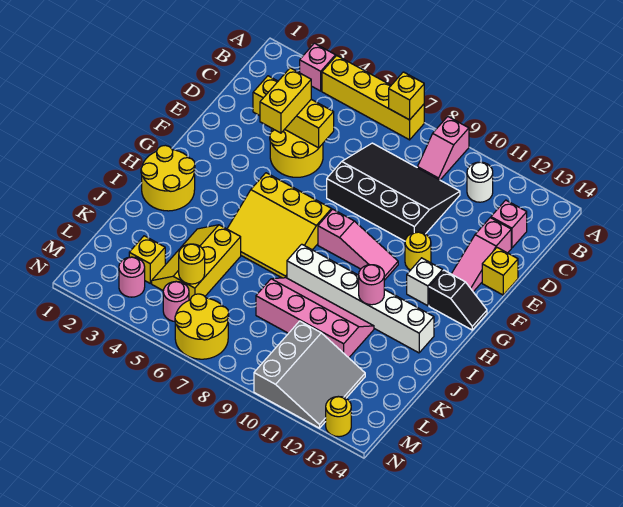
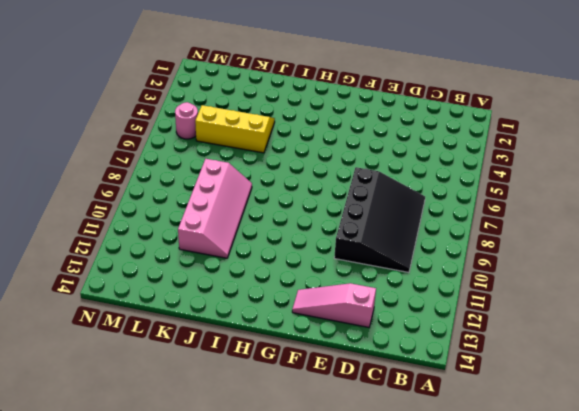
none -> pink brick A3 level 1
none -> yellow brick A4:A7 level 1
none -> pink slope A9:B9 level 1 top A

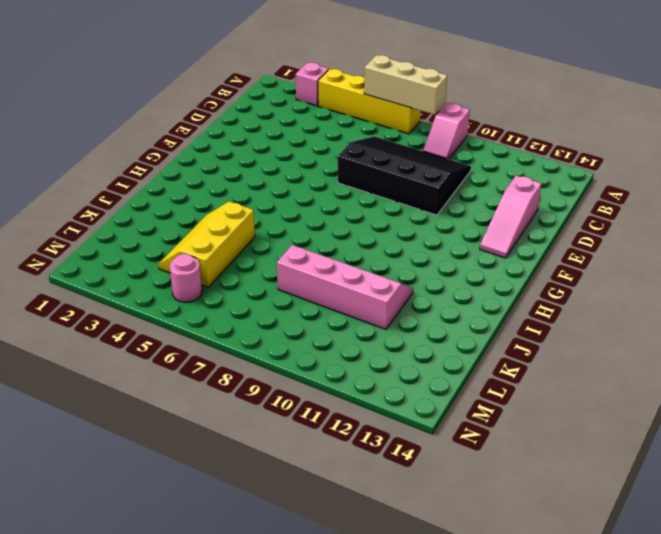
tan brick A6:A8 level 2 -> yellow brick A7 level 2
none -> white round brick B11 level 1
none -> pink brick C13 level 1
none -> yellow round brick D4:E5 level 1

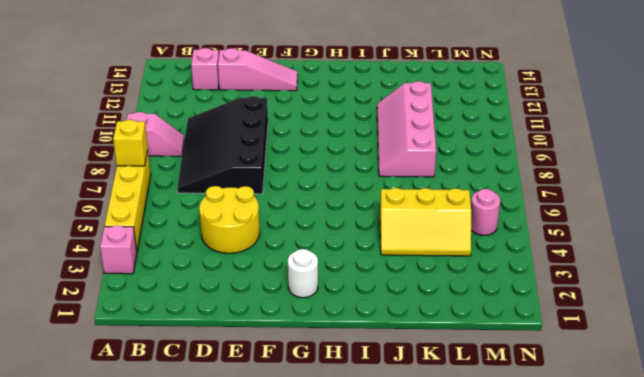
white round brick G2 level 1 -> white round brick B11 level 1
none -> yellow brick E14 level 1
none -> yellow round brick F11 level 1
none -> yellow slope G5:I7 level 1 top G

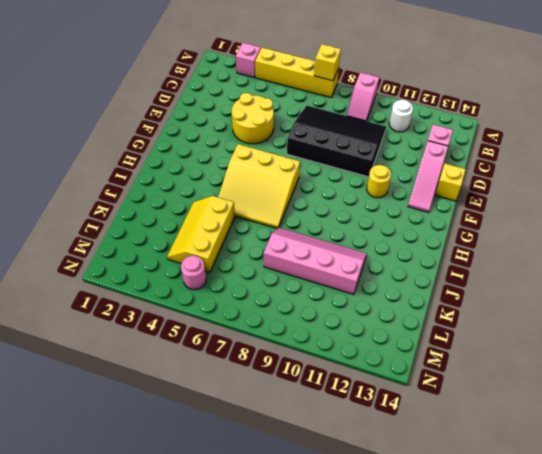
none -> pink slope G8:G10 level 1 top 8
none -> white brick G12 level 1
none -> black slope G13:G14 level 1 top 13

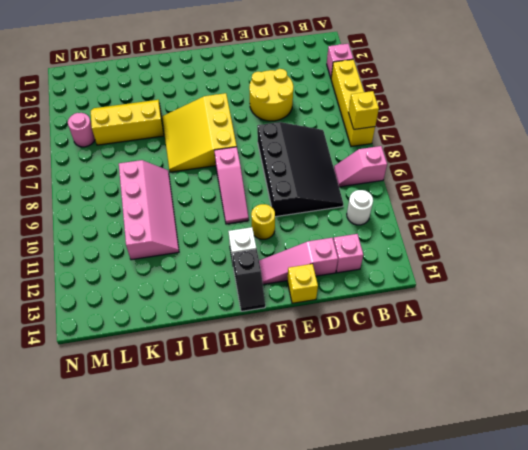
none -> yellow round brick H1:I2 level 1
none -> white brick I8:I13 level 1
none -> yellow brick L3 level 1

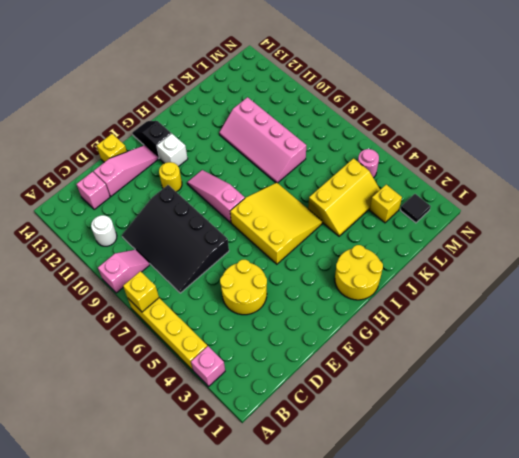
black tile M2 level 1 -> none
none -> white brick I8:I13 level 1
none -> grey slope L10:N12 level 1 top 10
none -> pink round brick M3 level 1

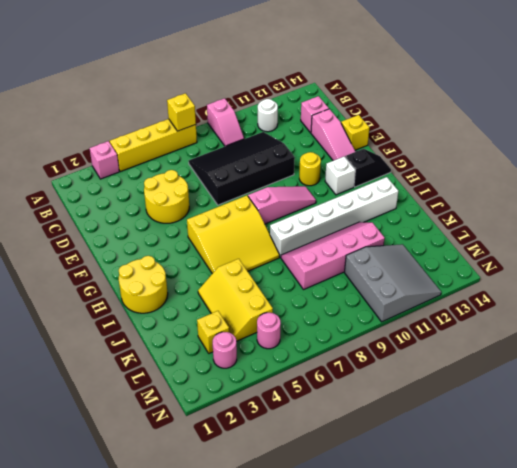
none -> yellow round brick M6:N7 level 1
none -> yellow round brick N13 level 1
none -> yellow brick D3:D5 level 2

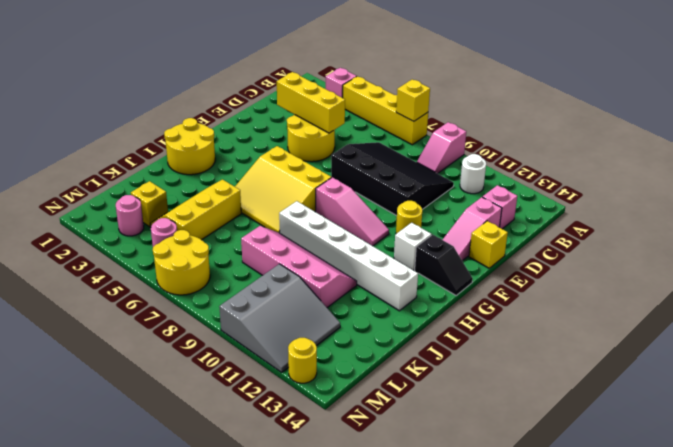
none -> pink round brick I11 level 2
none -> yellow round brick L5 level 2
none -> yellow brick D4:E4 level 3

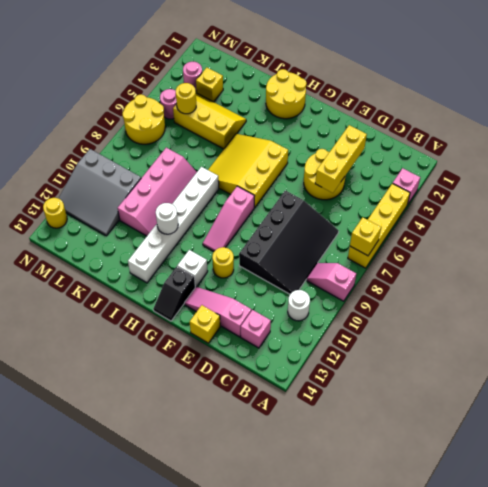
white round brick I11 level 2 -> pink round brick I11 level 2
none -> yellow brick D4:E4 level 3

